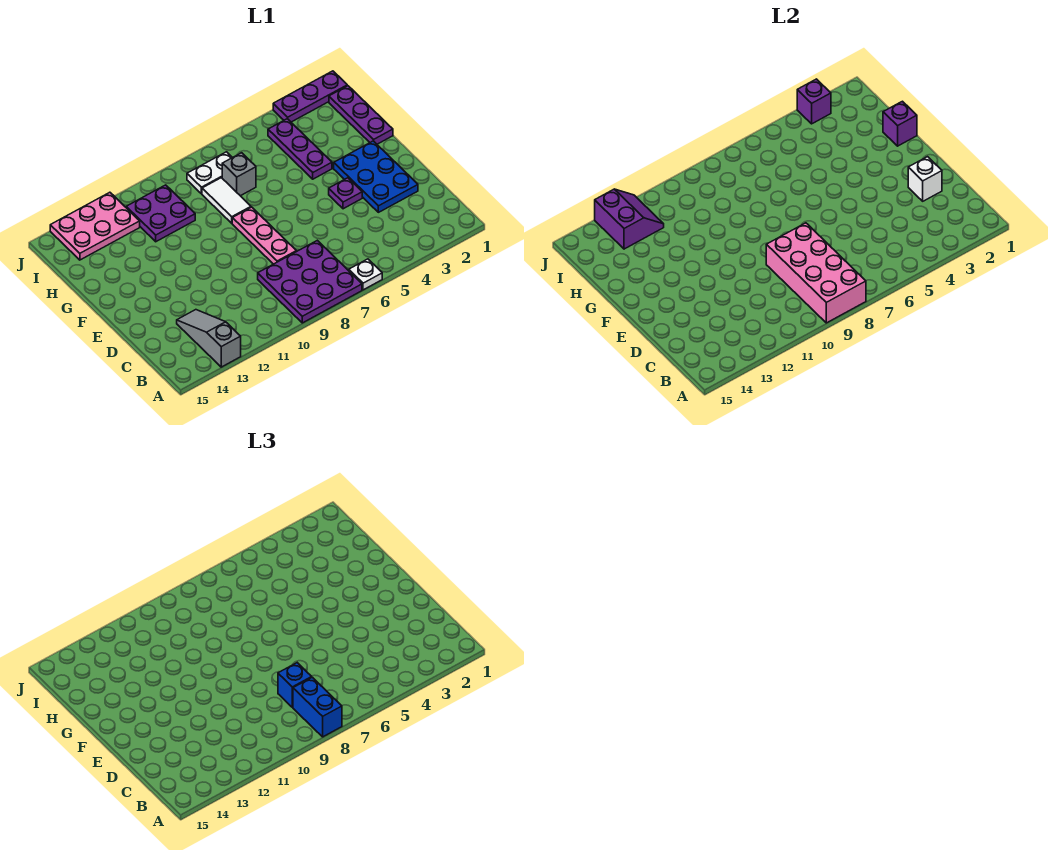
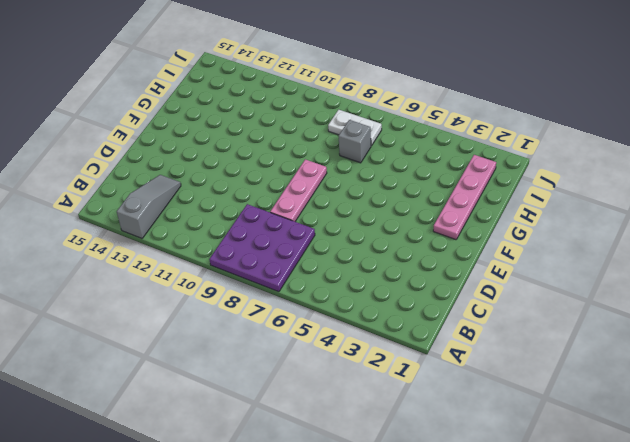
pink plate F2:I2 level 1 -> blue plate D2:F3 level 1
none -> white plate A6 level 1
none -> purple plate E4 level 1
none -> purple plate G1:I1 level 1

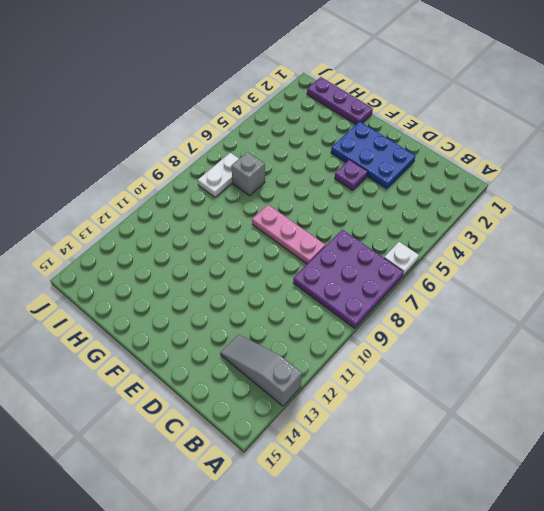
none -> purple plate G4:I4 level 1
none -> white tile G8:H8 level 1
none -> purple plate H10:I11 level 1

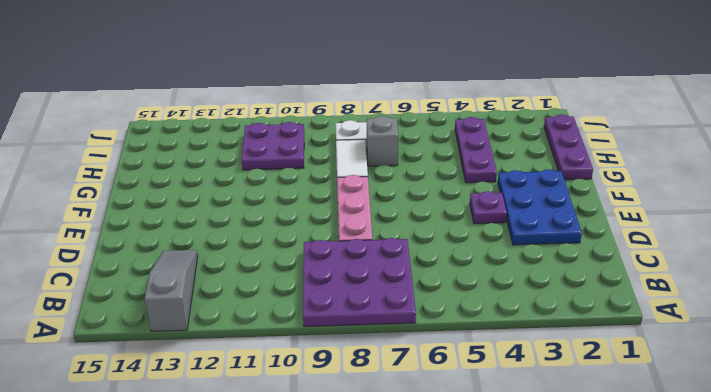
none -> white plate A6 level 1
none -> pink plate I12:J14 level 1
none -> purple plate J1:J3 level 1

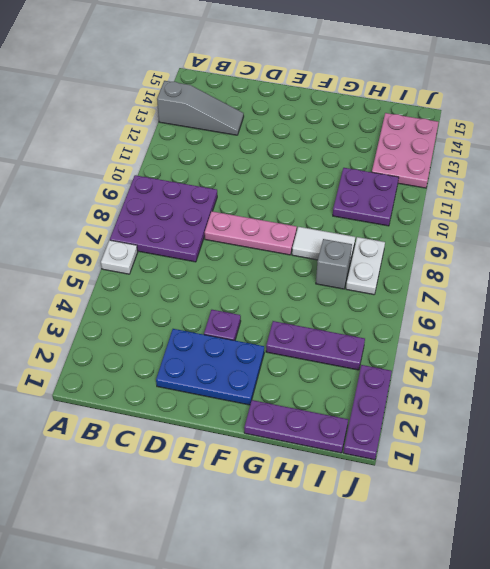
none -> pink brick A8:D9 level 2
none -> white brick D2 level 2
none -> purple brick G1 level 2

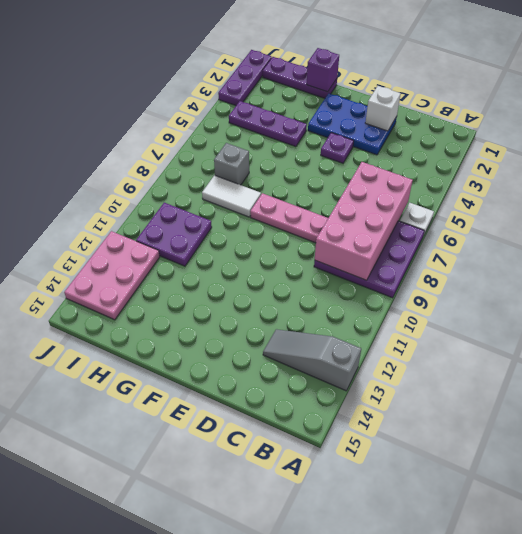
pink brick B6:C9 level 2 -> pink brick A8:D9 level 2
none -> white plate I7:I8 level 1
none -> purple slope I12:J13 level 2 top 13
none -> purple brick J3 level 2

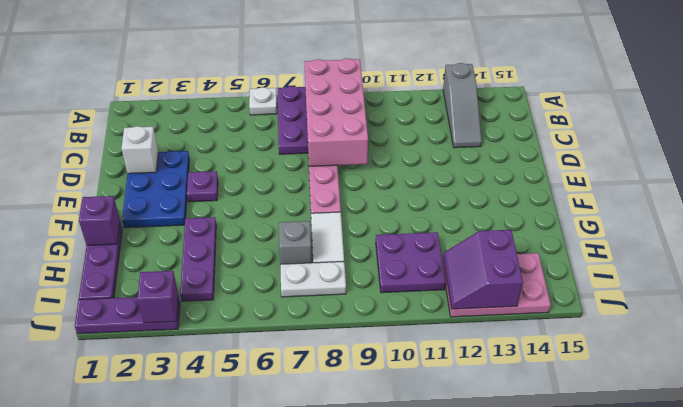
none -> blue brick A8:B8 level 3
none -> blue brick C8 level 3

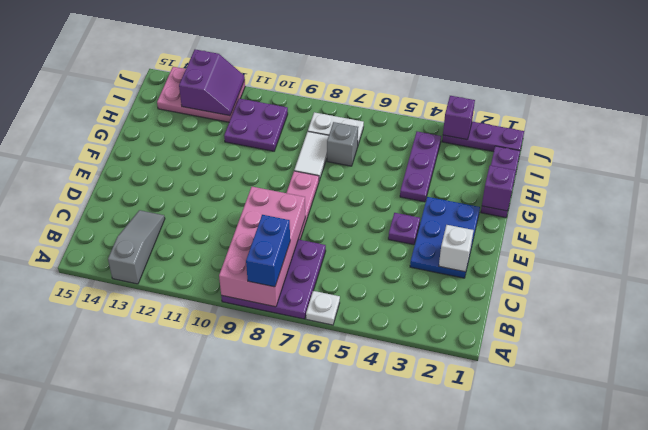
none -> blue brick C8 level 3

